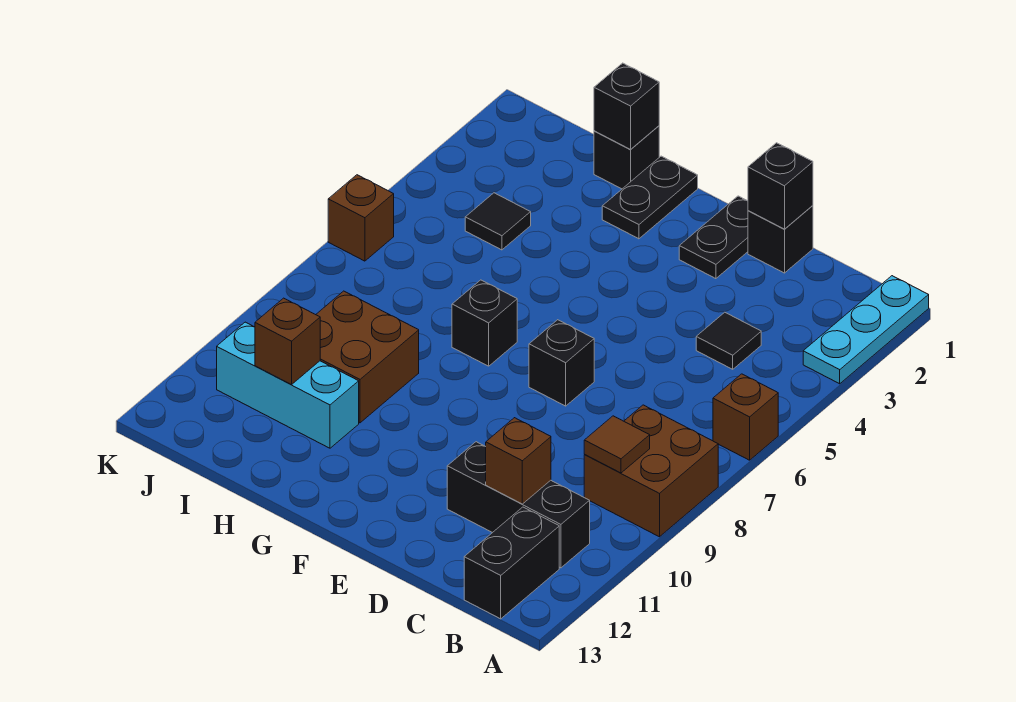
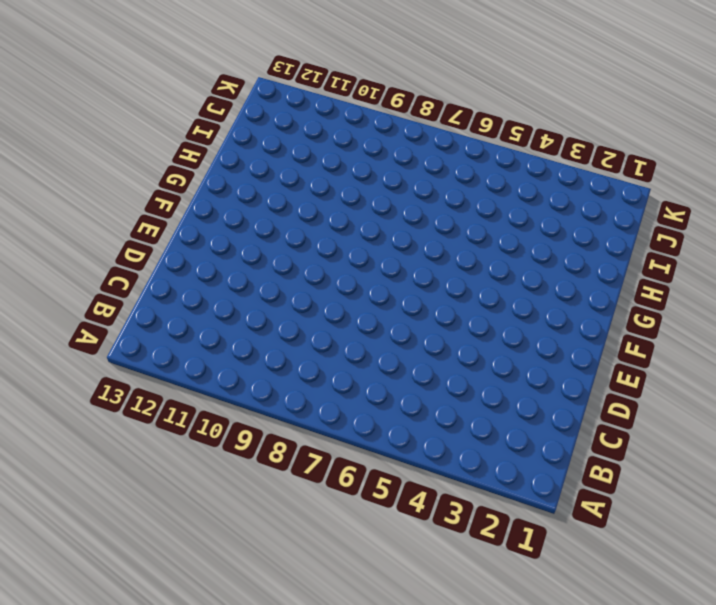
none -> cyan plate A1:A3 level 1
none -> brown brick A6 level 1
none -> brown brick A8:B9 level 1

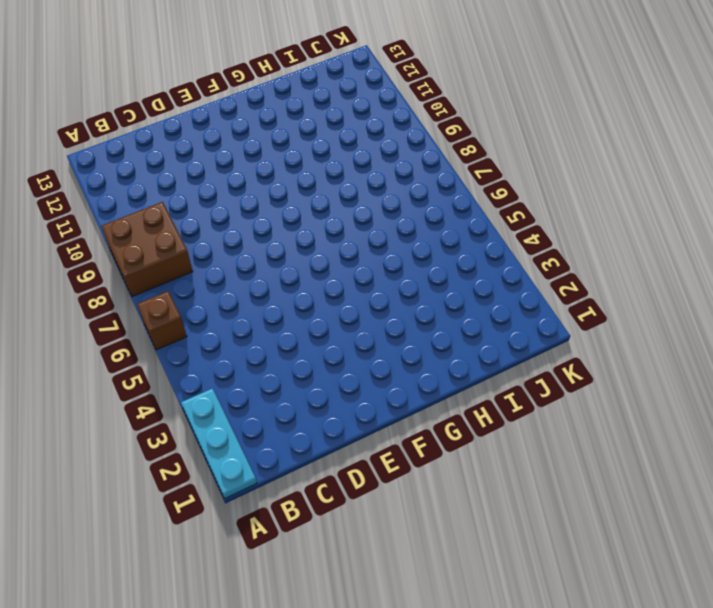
none -> black brick B11:D11 level 1
none -> black brick B12:B13 level 1
none -> black tile C4 level 1

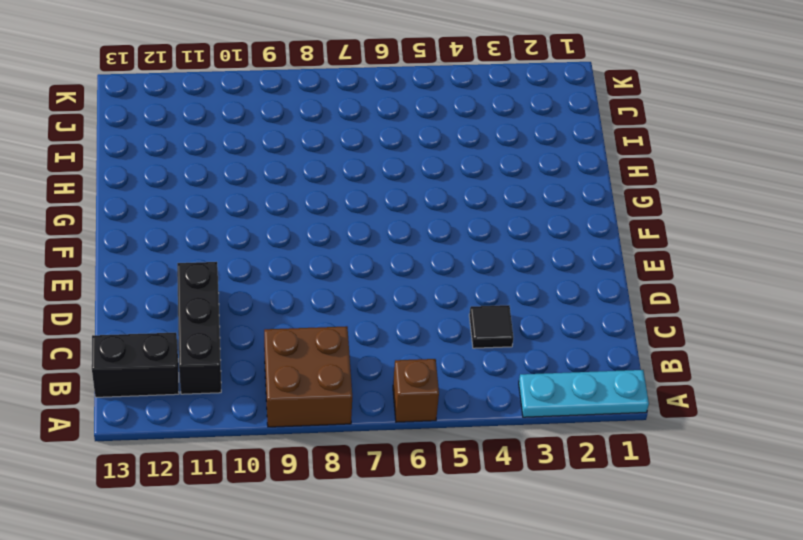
none -> black brick D1 level 1
none -> black plate E1:E2 level 1
none -> black brick E7 level 1

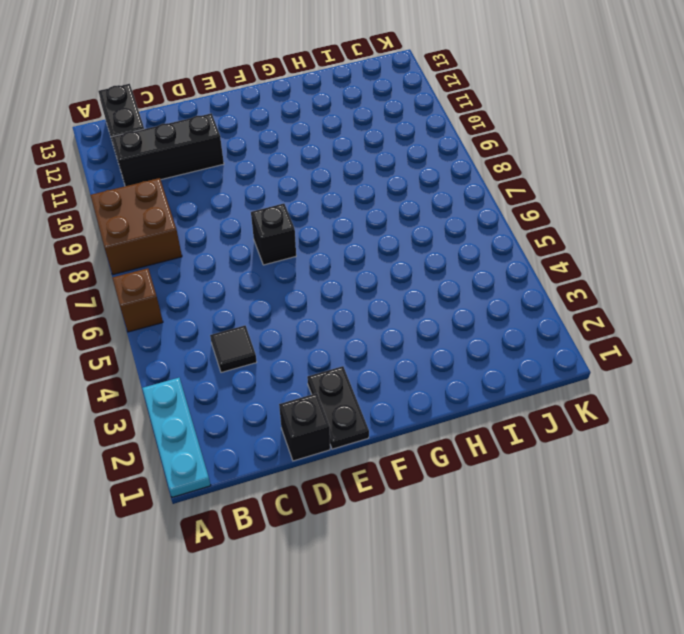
none -> black plate G1:G2 level 1
none -> black brick G7 level 1
none -> black brick H1 level 1

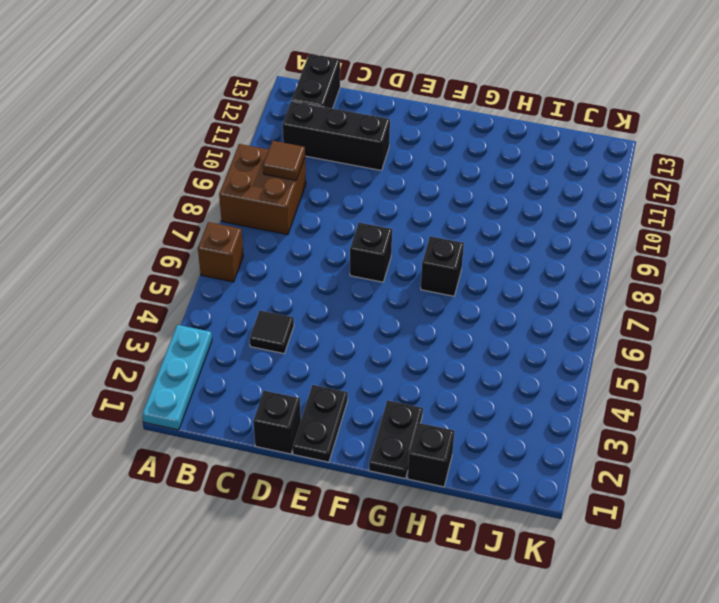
none -> brown brick H9:I10 level 1
none -> cyan brick H11:J11 level 1
none -> black tile I4 level 1

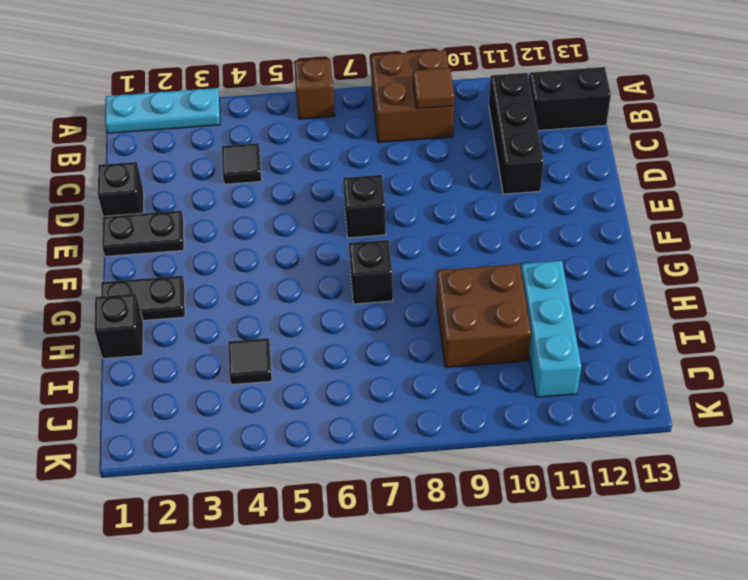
none -> brown brick K6 level 1
none -> brown brick C11 level 2
none -> black brick D1 level 2

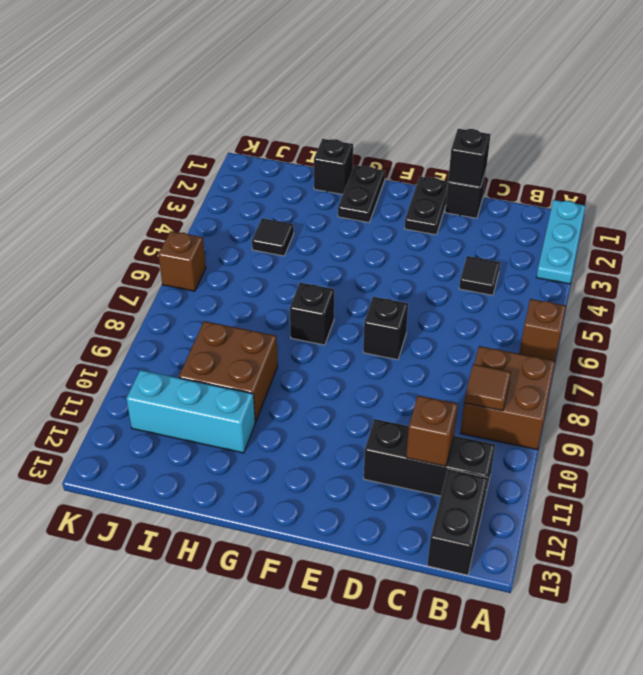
none -> black brick H1 level 2
none -> brown brick I11 level 2

